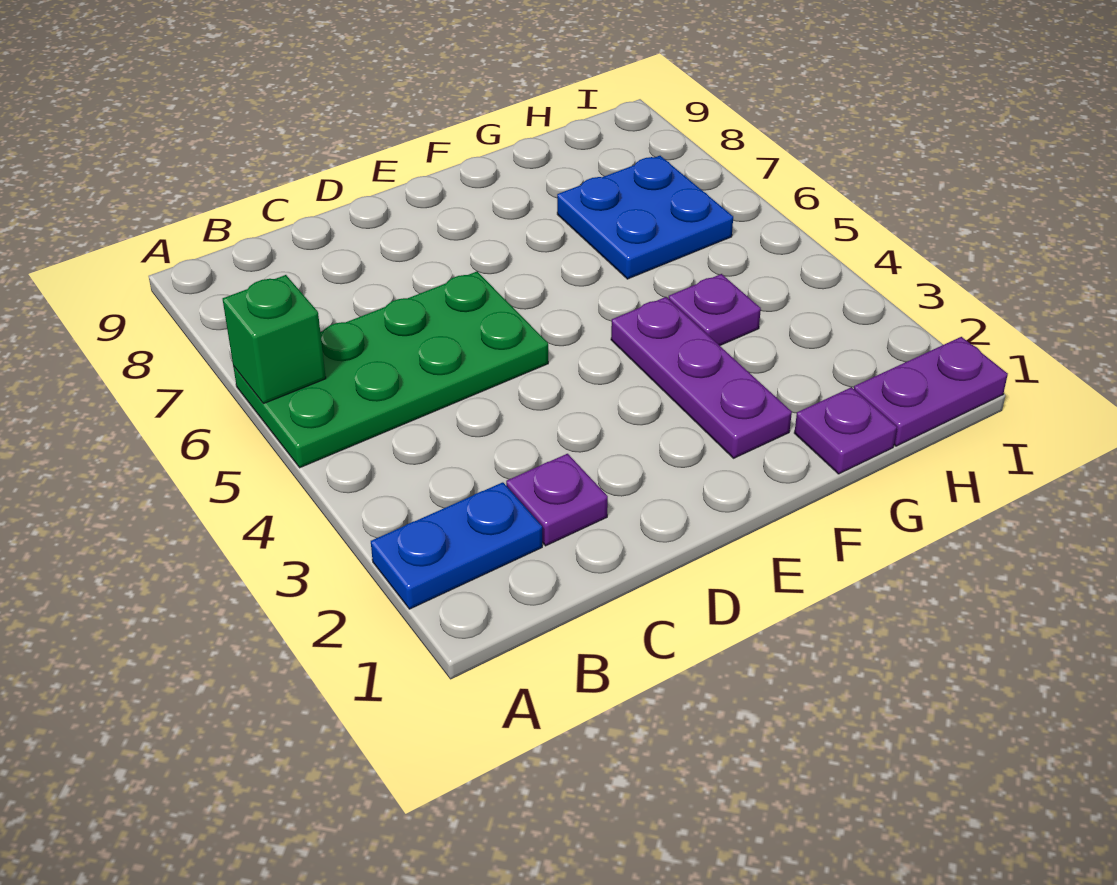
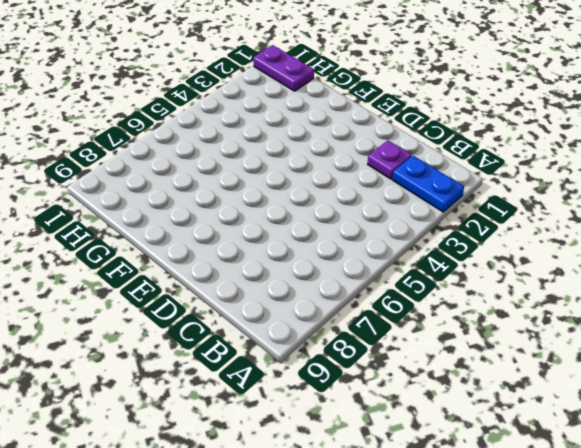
none -> green plate A5:D6 level 1
none -> purple plate F2:F4 level 1

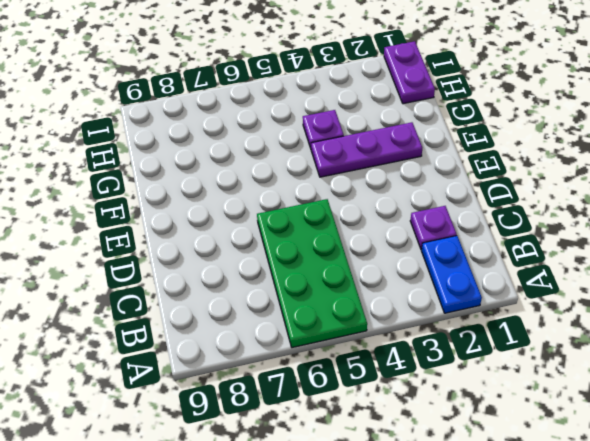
none -> purple plate G1 level 1
none -> blue plate G6:H7 level 1

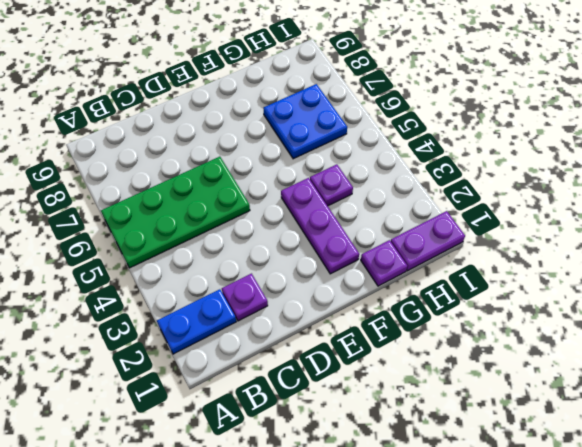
none -> green brick A6 level 2

